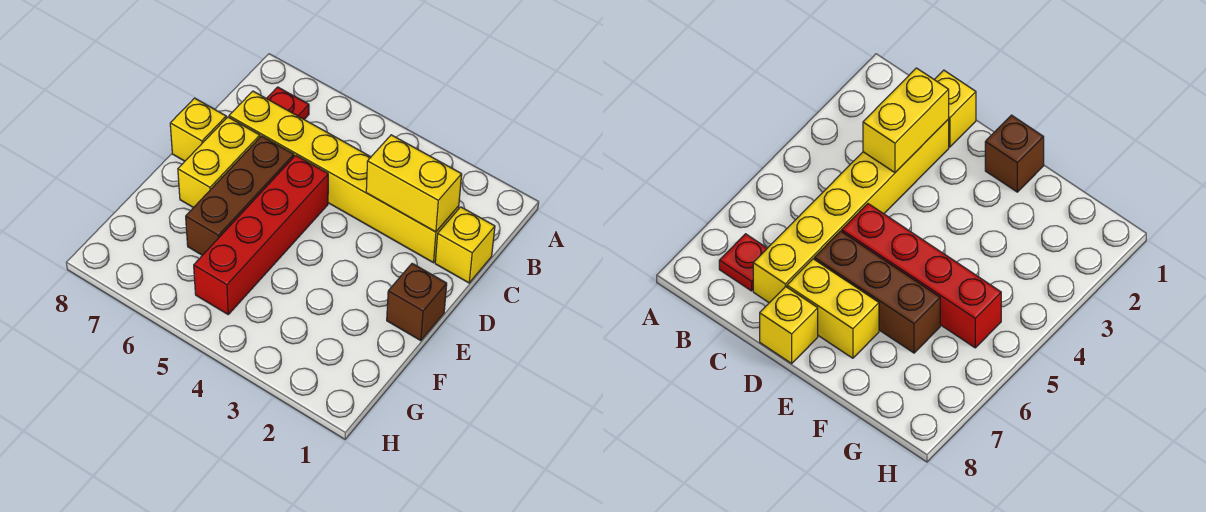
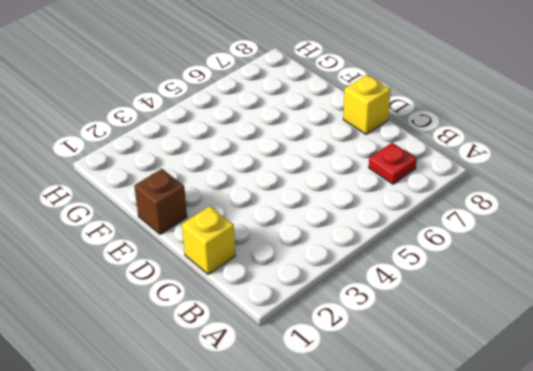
none -> yellow brick C2:C7 level 1
none -> red brick D5:G5 level 1

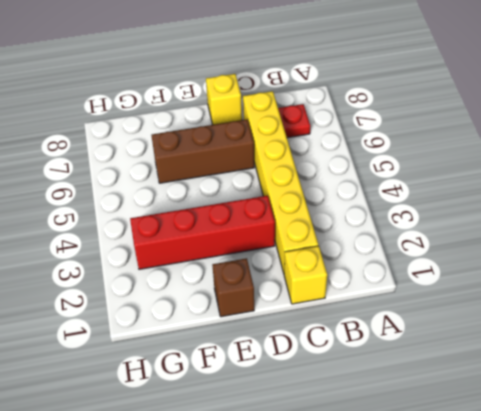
red brick D3:G3 level 1 -> red brick D5:G5 level 1
none -> yellow brick D7:E7 level 1
none -> yellow brick C2:C3 level 2

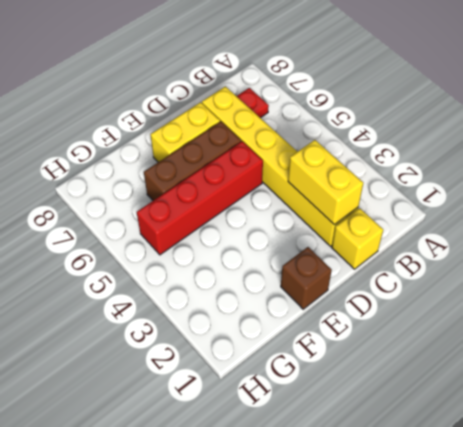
none -> yellow brick D8 level 1

